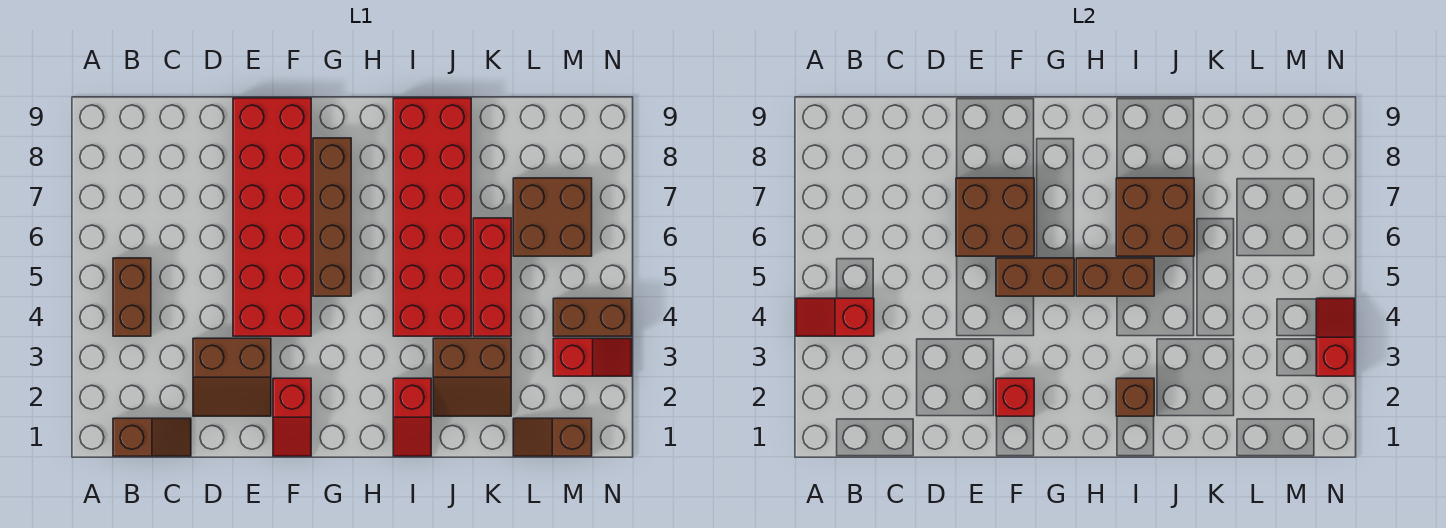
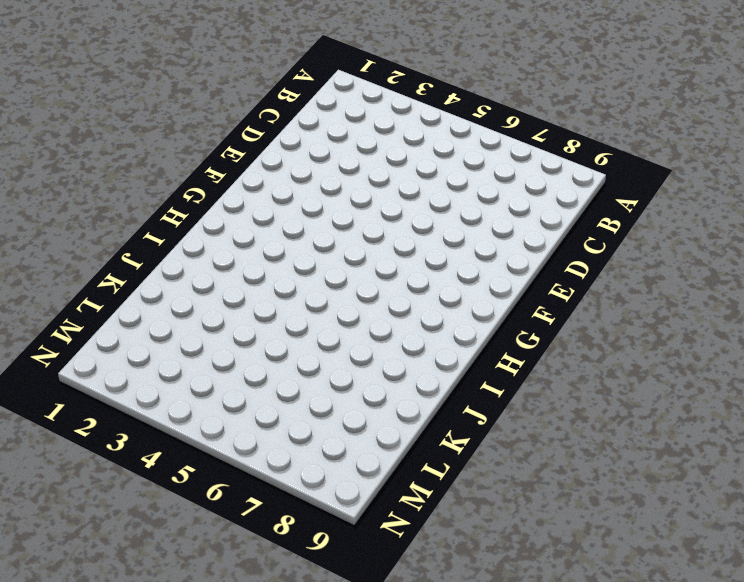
none -> brown slope B1:C1 level 1 top B
none -> brown brick B4:B5 level 1
none -> brown slope D2:E3 level 1 top 3

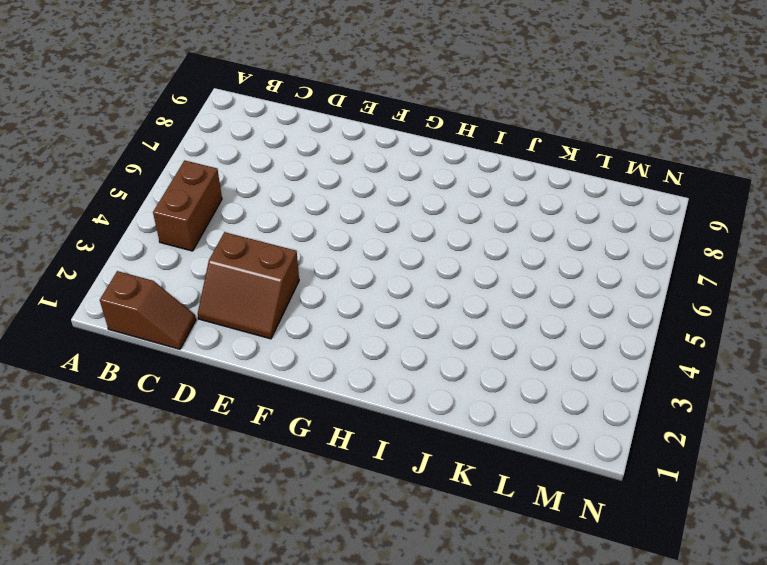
none -> red brick E4:F9 level 1
none -> red slope F1:F2 level 1 top 2
none -> brown brick G5:G8 level 1

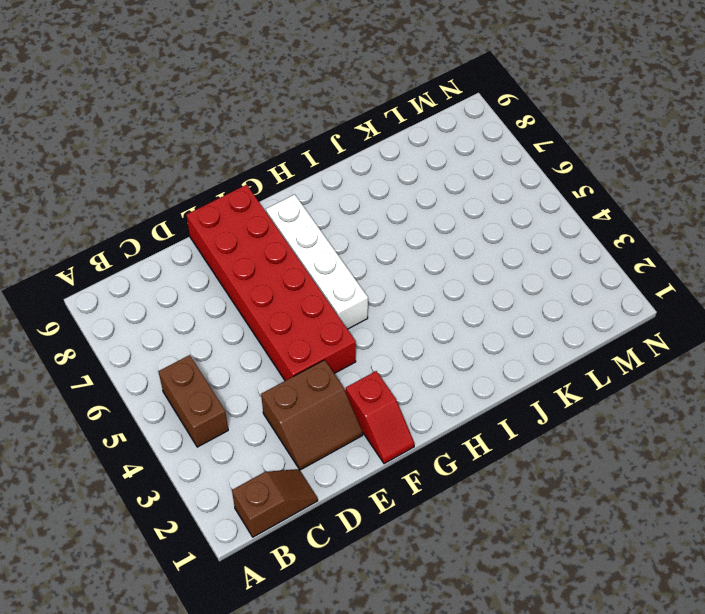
white brick G5:G8 level 1 -> brown brick G5:G8 level 1
none -> red slope I1:I2 level 1 top 2
none -> red brick I4:J9 level 1
none -> brown slope J2:K3 level 1 top 3

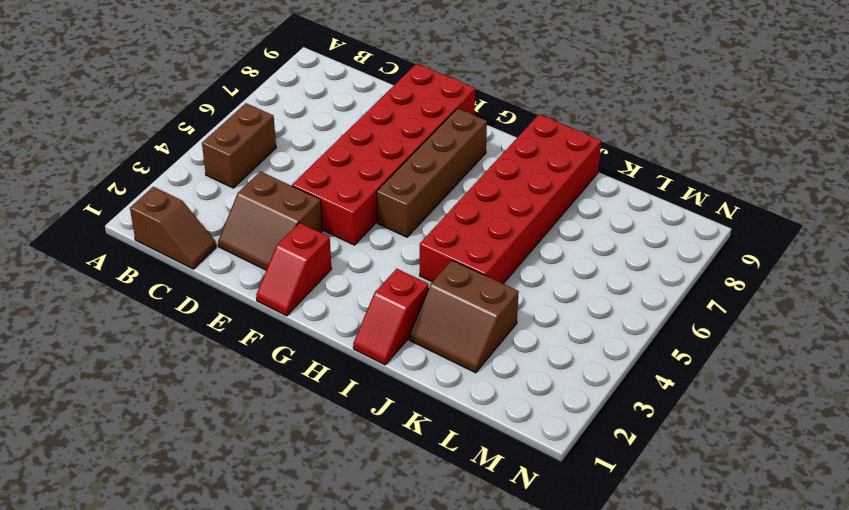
none -> red brick K4:K6 level 1
none -> brown slope L1:M1 level 1 top M
none -> brown brick L6:M7 level 1

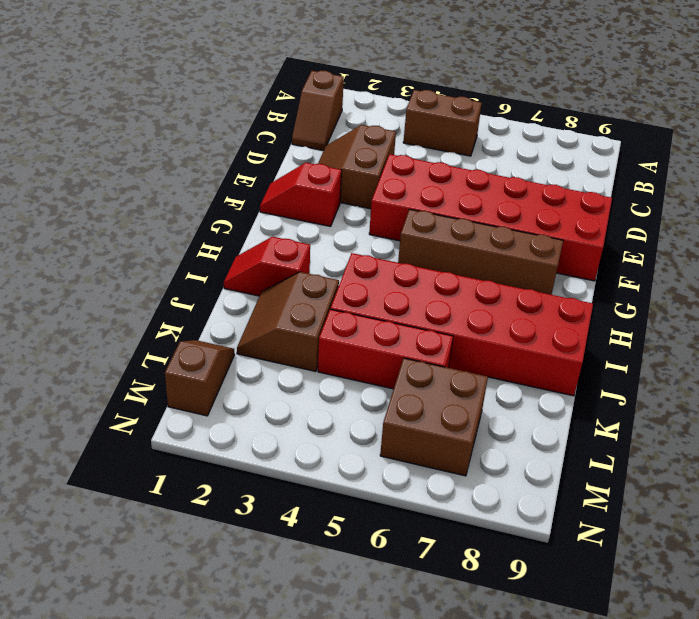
none -> red slope M3:N3 level 1 top M
none -> brown brick M4:N4 level 1
none -> red slope A4:B4 level 2 top B

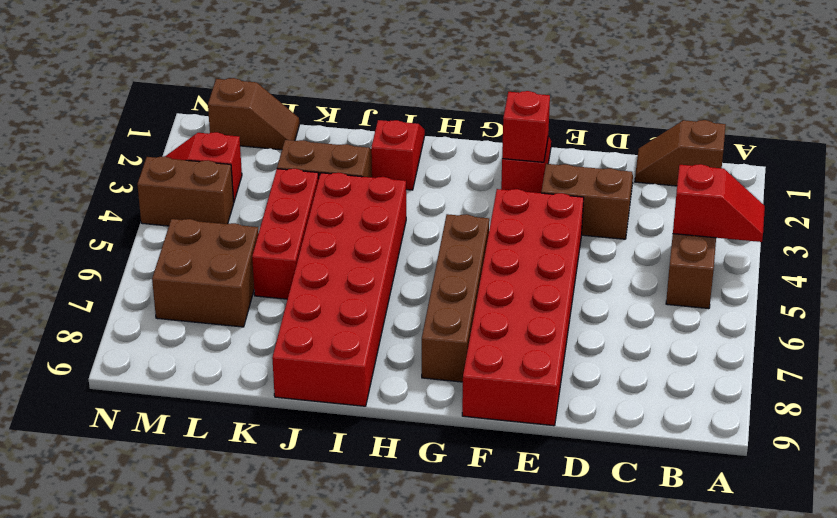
none -> brown brick E6:F7 level 2
none -> brown brick F5:G5 level 2
none -> brown brick H5:I5 level 2

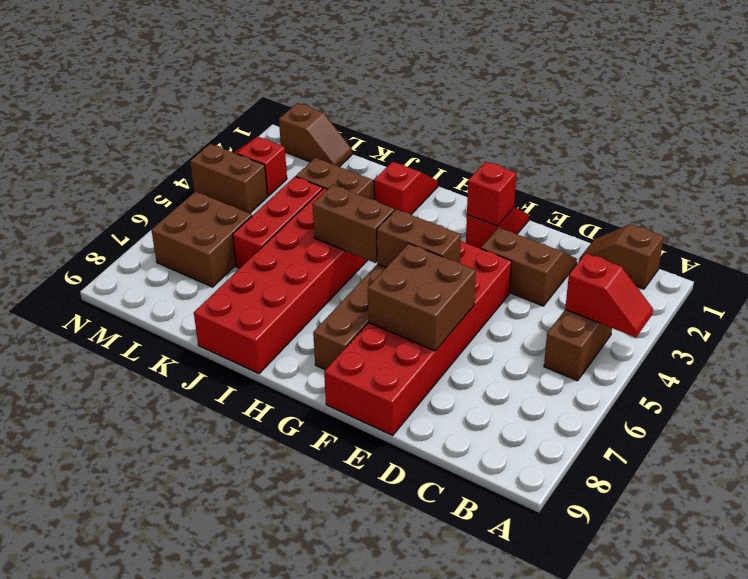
none -> brown brick I2 level 2
none -> brown brick I6:J7 level 2
none -> red slope N3:N4 level 2 top 3

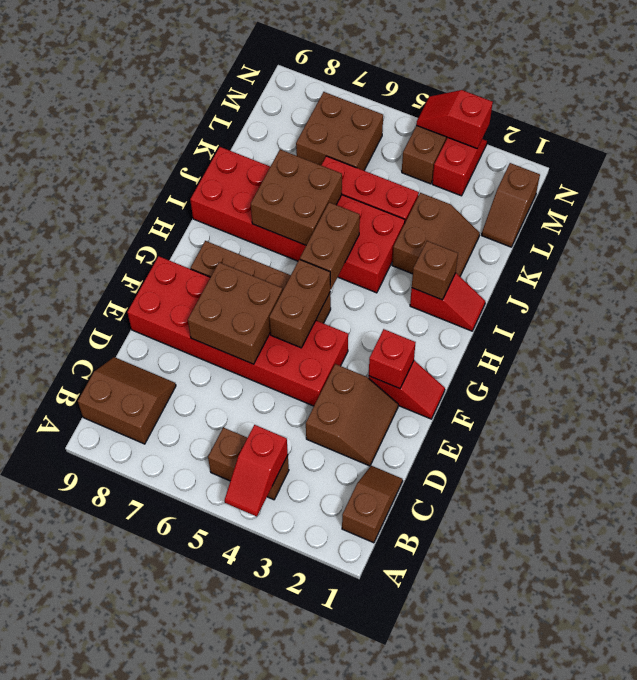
brown slope B8:C9 level 1 top B -> none

